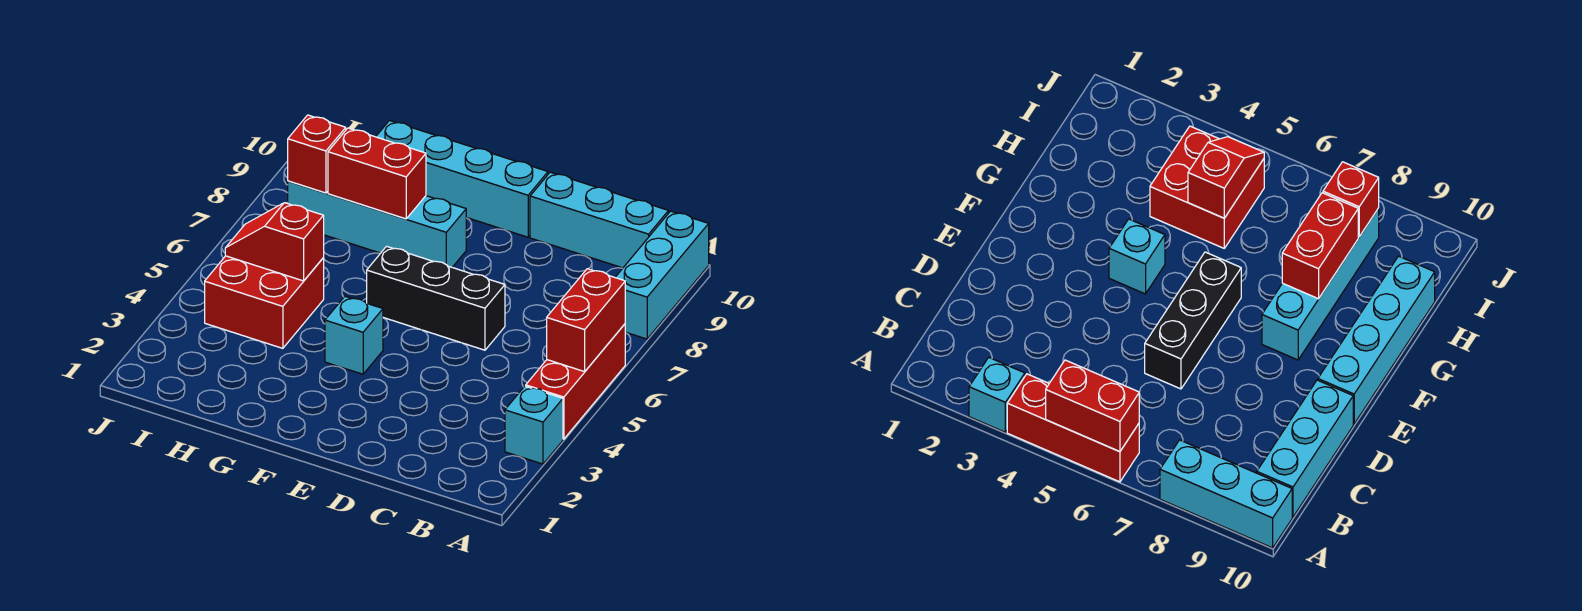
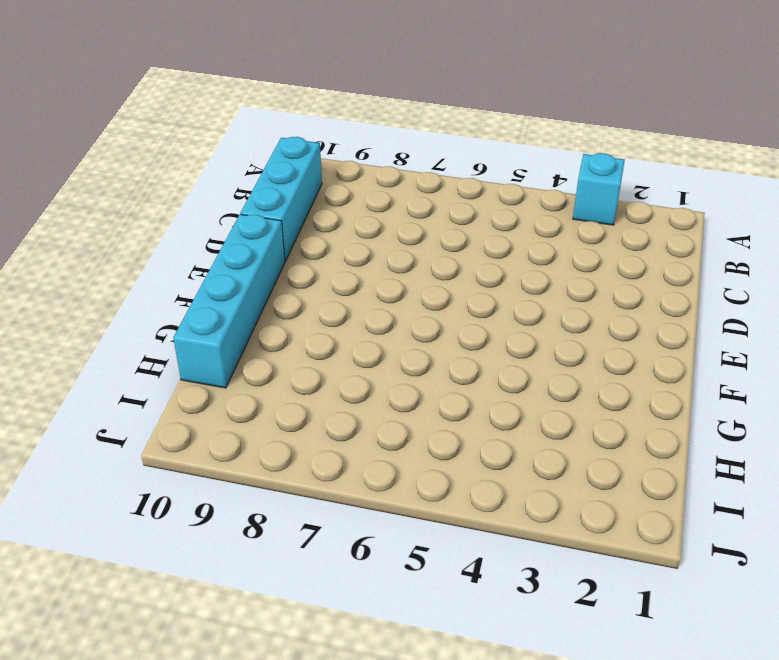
none -> red brick A4:A6 level 1
none -> cyan brick A8:A10 level 1
none -> black brick D6:F6 level 1

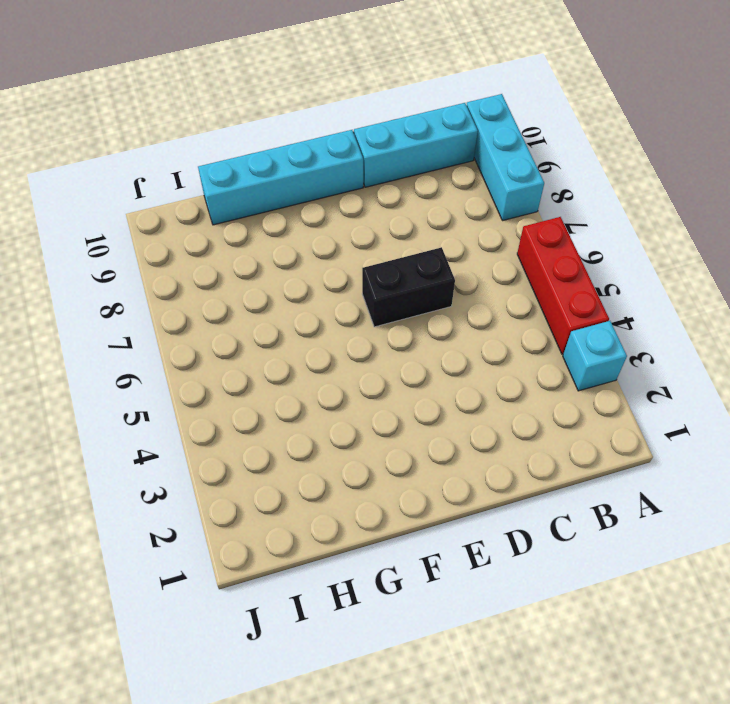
black brick D6:E6 level 1 -> black brick D6:F6 level 1
none -> cyan brick F4 level 1
none -> cyan brick F8:I8 level 1
none -> red brick H4:I5 level 1

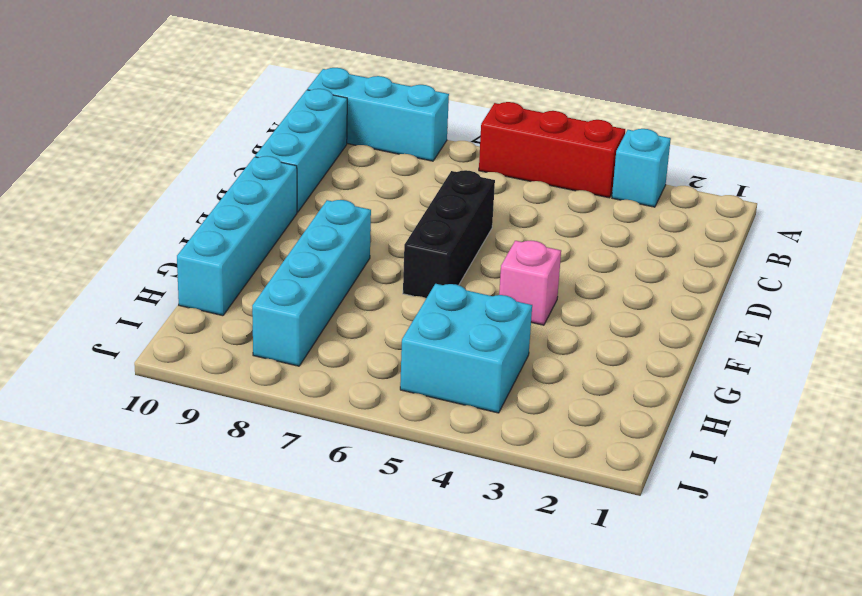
pink brick F4 level 1 -> cyan brick F4 level 1
cyan brick H4:I5 level 1 -> red brick H4:I5 level 1
none -> red brick A5:A6 level 2
none -> red brick G8:H8 level 2
none -> red slope H5:I5 level 2 top H

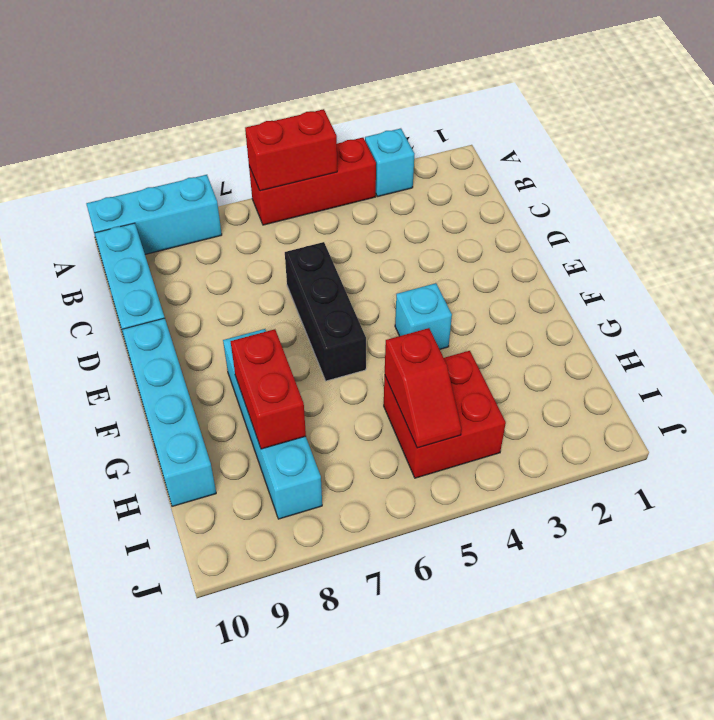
none -> red brick I8 level 2

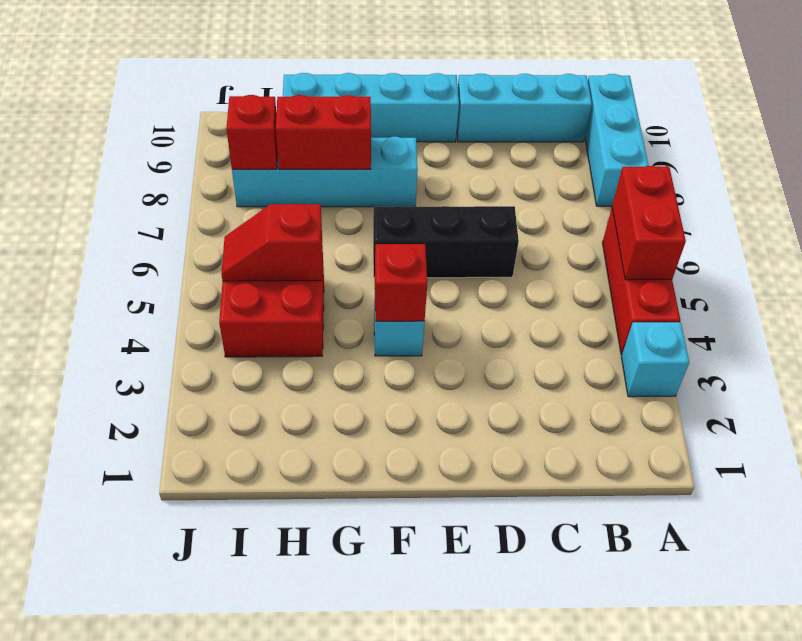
red brick F4 level 2 -> none

